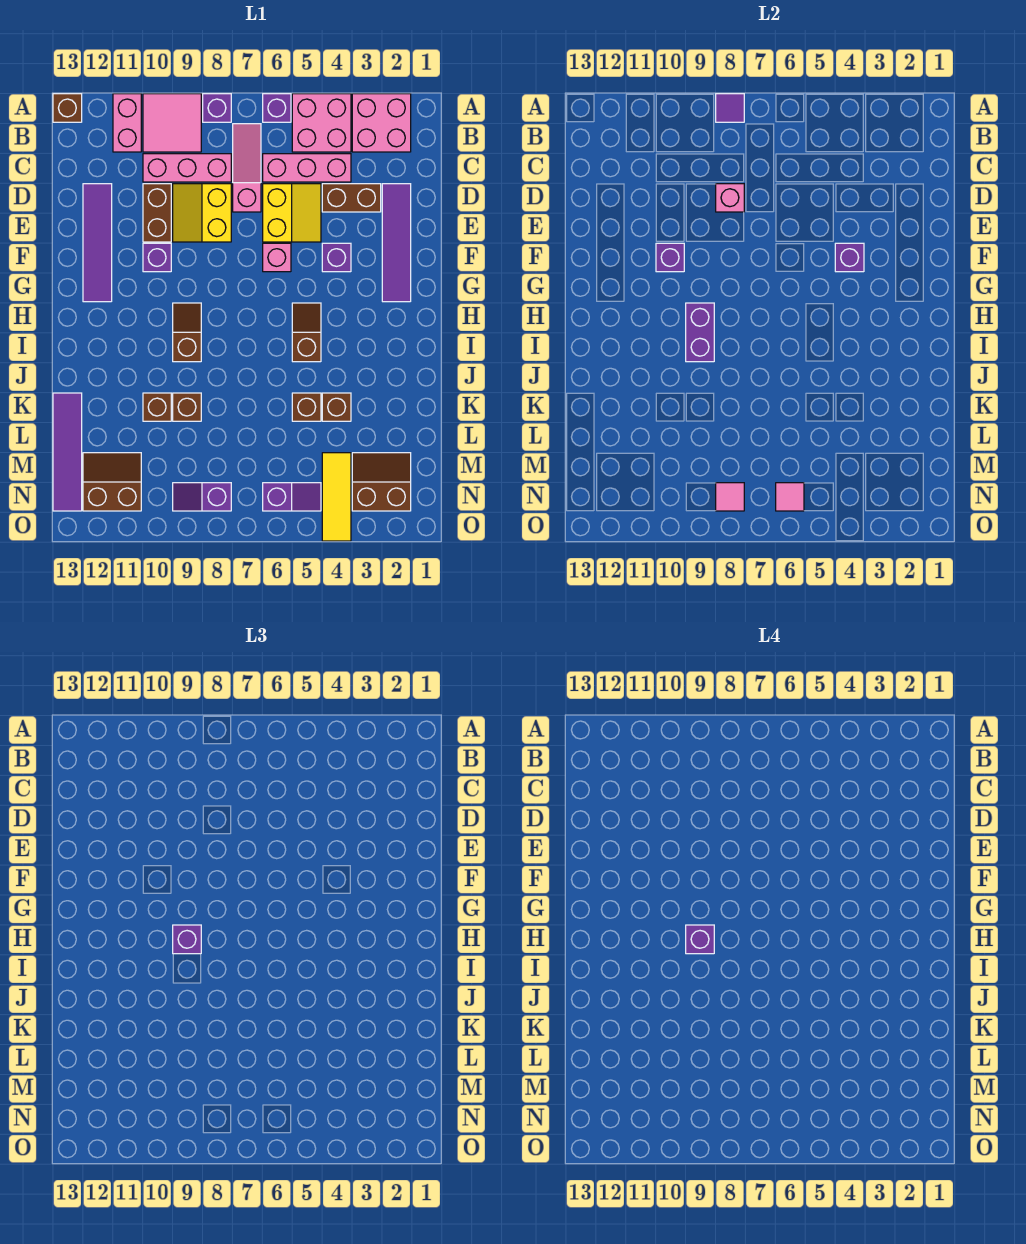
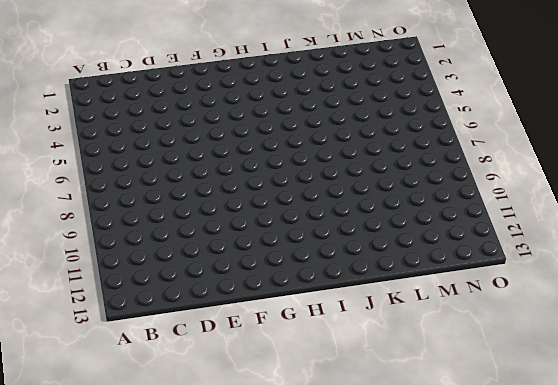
none -> pink brick A2:B3 level 1
none -> pink brick A4:B5 level 1
none -> purple brick A6 level 1
none -> purple brick A8 level 1

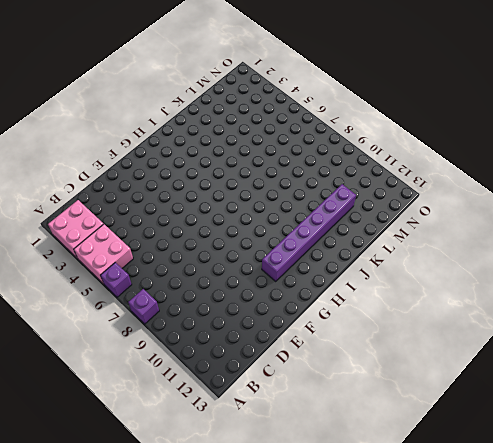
purple brick G11:L11 level 1 -> none
none -> pink tile A9:B10 level 1
none -> pink brick A11:B11 level 1
none -> brown brick A13 level 1
none -> pink slope B7:D7 level 1 top D

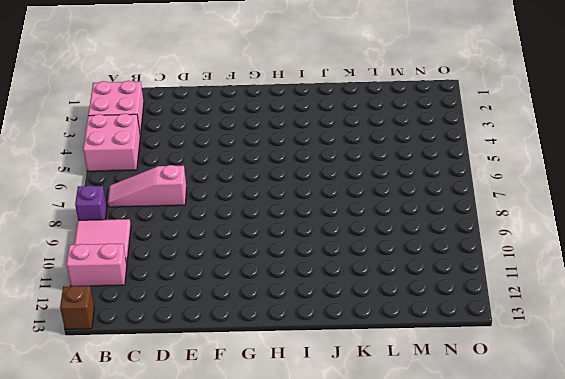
none -> purple brick A6 level 1
none -> pink brick C4:C6 level 1
none -> pink brick C8:C10 level 1
none -> purple tile D2:G2 level 1

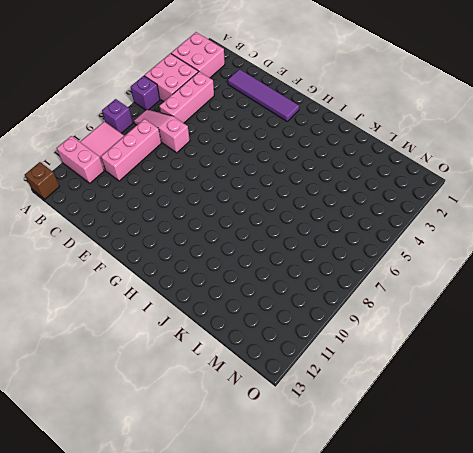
none -> brown brick D3:D4 level 1
none -> yellow slope D5:E6 level 1 top 6
none -> yellow slope D8:E9 level 1 top 8
none -> brown brick D10:E10 level 1

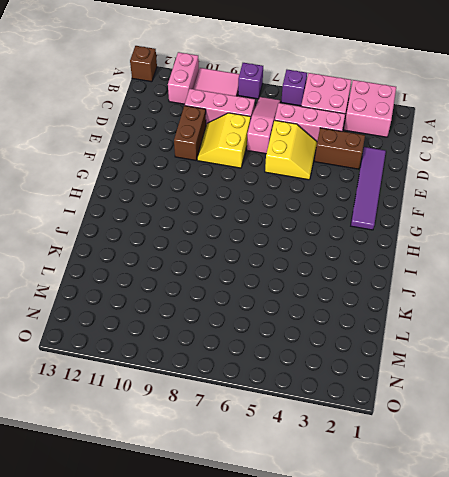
none -> purple tile D12:G12 level 1
none -> purple brick F4 level 1
none -> pink brick F6 level 1
none -> purple brick F10 level 1

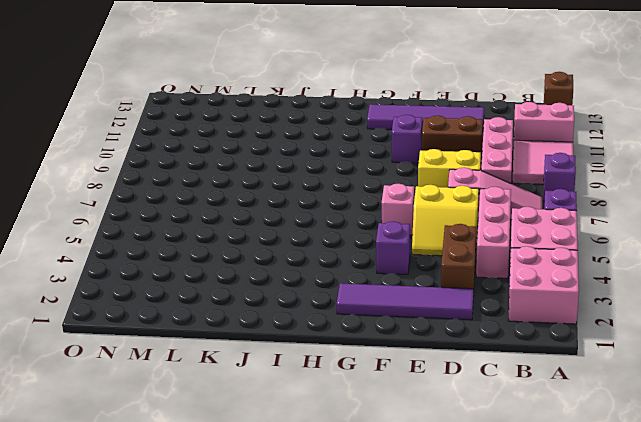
none -> brown slope H5:I5 level 1 top I
none -> brown slope H9:I9 level 1 top I
none -> brown brick K4 level 1
none -> brown brick K5 level 1

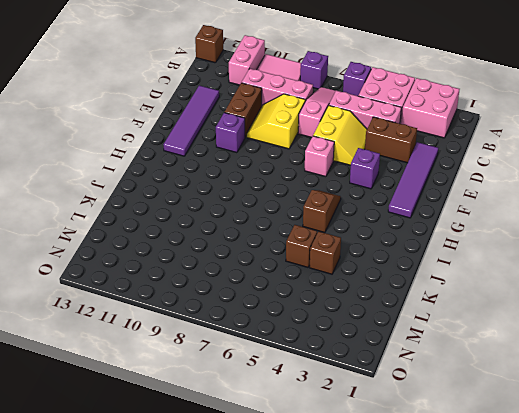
none -> brown slope H9:I9 level 1 top I
none -> brown brick K9 level 1
none -> brown brick K10 level 1
none -> purple tile K13:N13 level 1

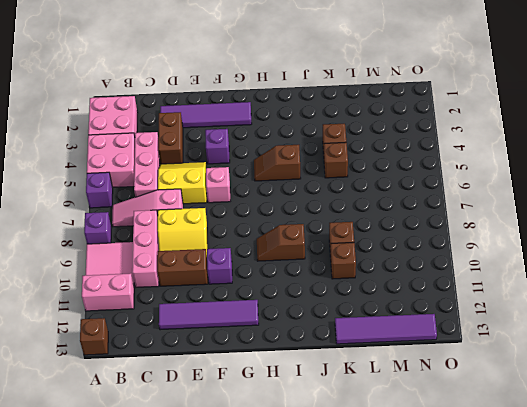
none -> brown slope M2:N3 level 1 top N
none -> yellow tile M4:O4 level 1
none -> brown slope M11:N12 level 1 top N
none -> purple slope N5:N6 level 1 top 6

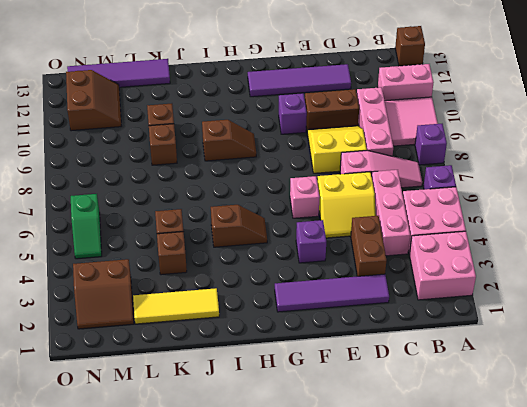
yellow tile J2:L2 level 1 -> yellow tile M4:O4 level 1
brown slope M2:N3 level 1 top 3 -> brown slope M2:N3 level 1 top N
green slope N5:N6 level 1 top 6 -> purple slope N5:N6 level 1 top 6
none -> purple slope N8:N9 level 1 top 8
none -> purple tile A8 level 2
none -> pink brick D8 level 2
none -> purple brick F4 level 2

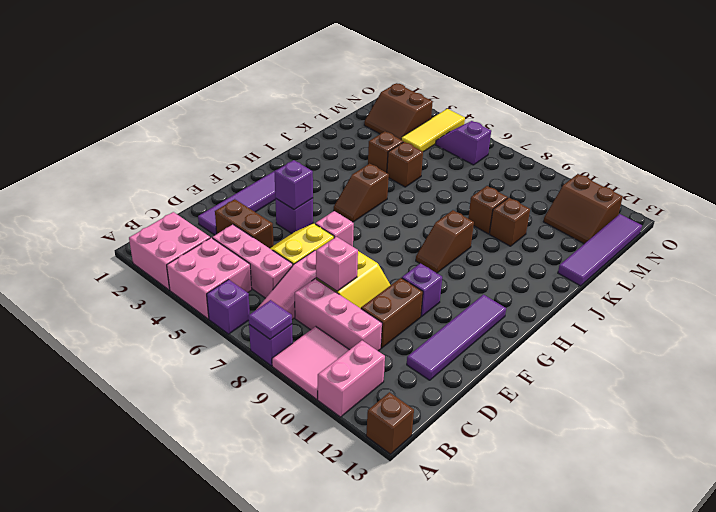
none -> purple slope N8:N9 level 1 top 8
none -> purple brick F10 level 2
none -> purple brick H9:I9 level 2
none -> pink tile N6 level 2

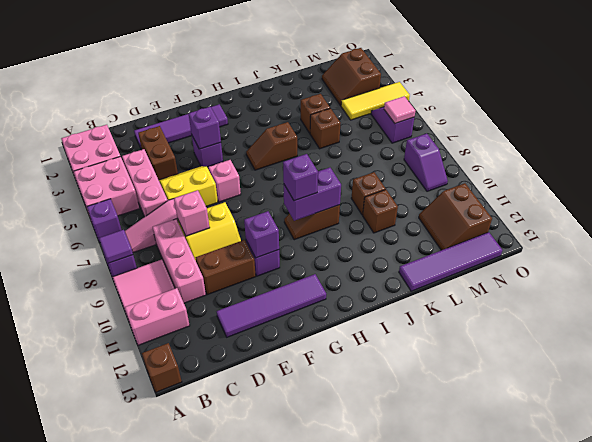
none -> pink tile N8 level 2
none -> purple brick H9 level 4

